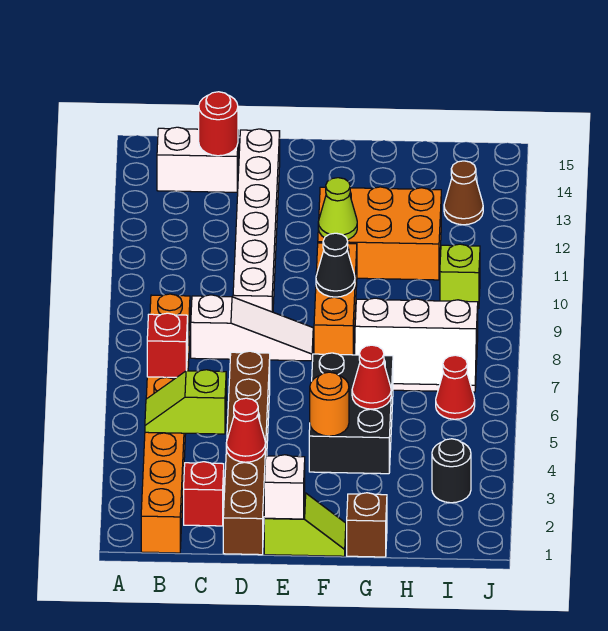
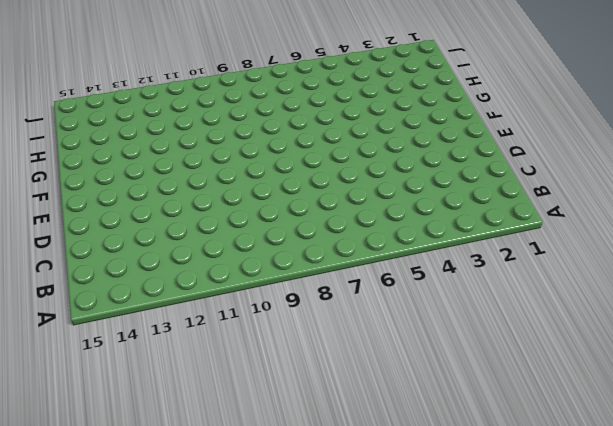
none -> orange brick B1:B8 level 1
none -> white brick B14:C14 level 1
none -> red brick C2 level 1

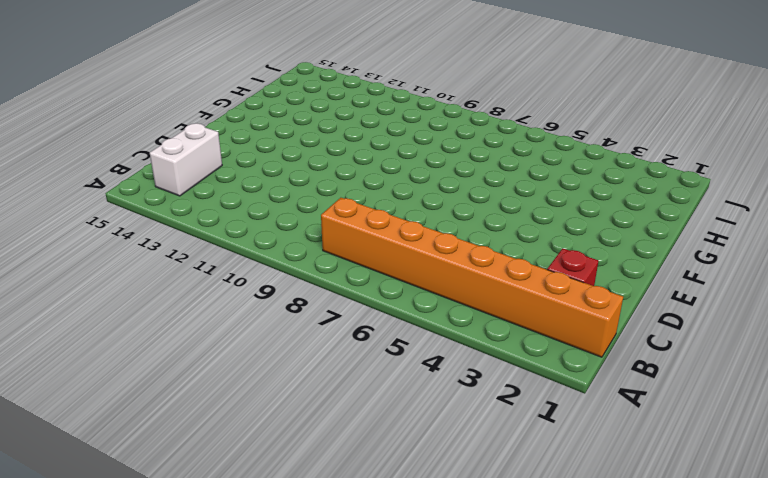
none -> white slope C8:E8 level 1 top C
none -> brown brick D1:D6 level 1
none -> white brick D9:D14 level 1

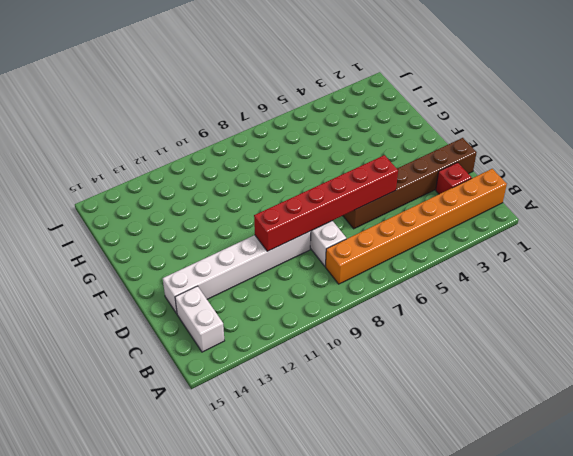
red brick D5:D10 level 2 -> none
none -> lime slope E1:F1 level 1 top E
none -> black brick F4:G6 level 1
none -> orange brick F8:F10 level 1

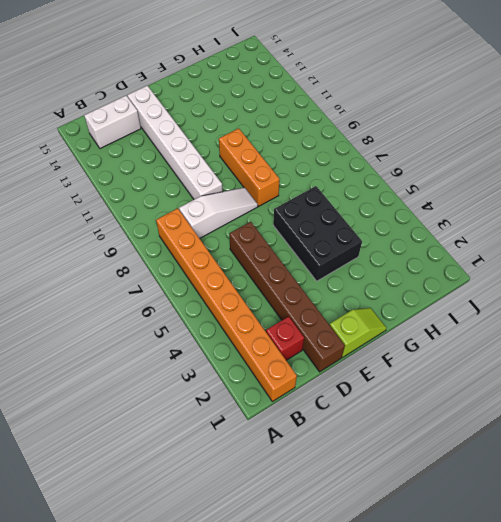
none -> orange brick F11:H12 level 1
none -> brown brick G1 level 1
none -> white slope G7:I8 level 1 top 8

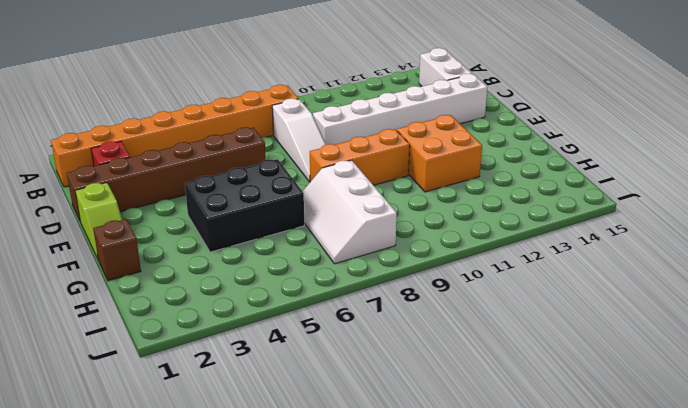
orange brick F11:G12 level 1 -> orange brick F11:H12 level 1
none -> black round brick I3 level 1
none -> red cone I6 level 1
none -> lime brick I10 level 1

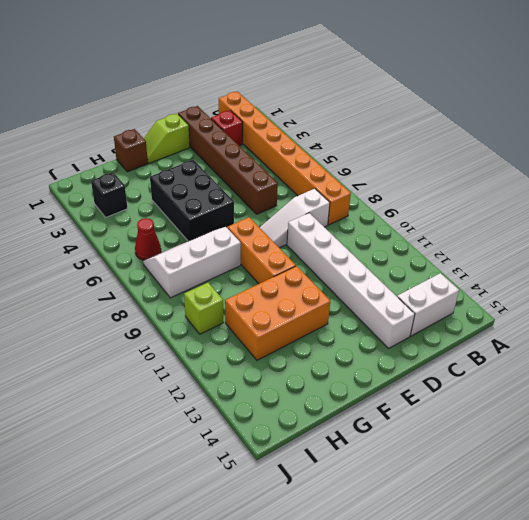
black brick I3 level 1 -> black round brick I3 level 1
none -> brown cone I13 level 1
none -> lime slope B4:C4 level 2 top C
none -> red brick B6 level 2

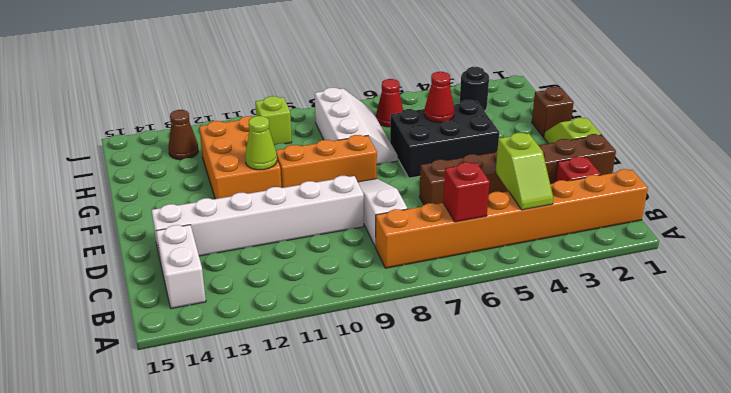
none -> red round brick C14 level 2
none -> red cone D3 level 2
none -> white brick E1 level 2

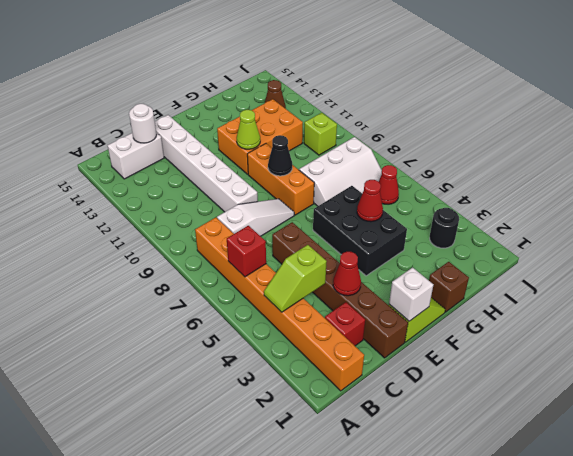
white round brick C14 level 2 -> red round brick C14 level 2
none -> orange round brick F4 level 2

